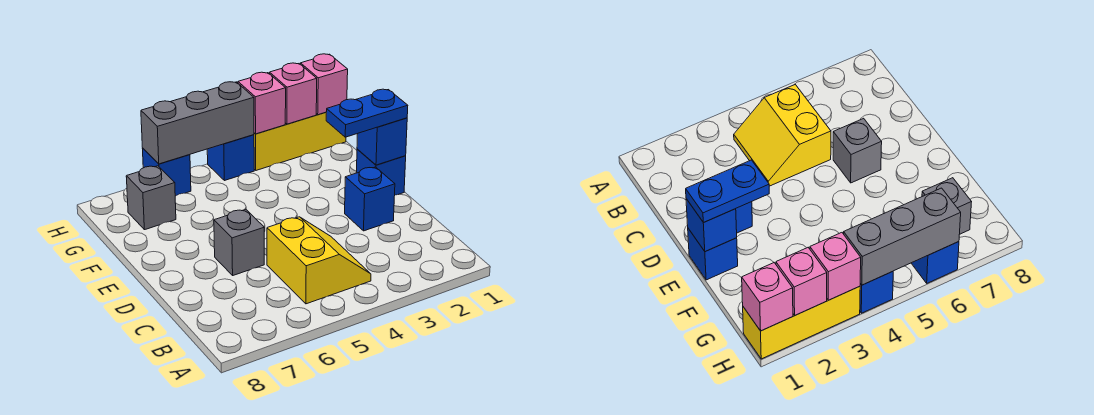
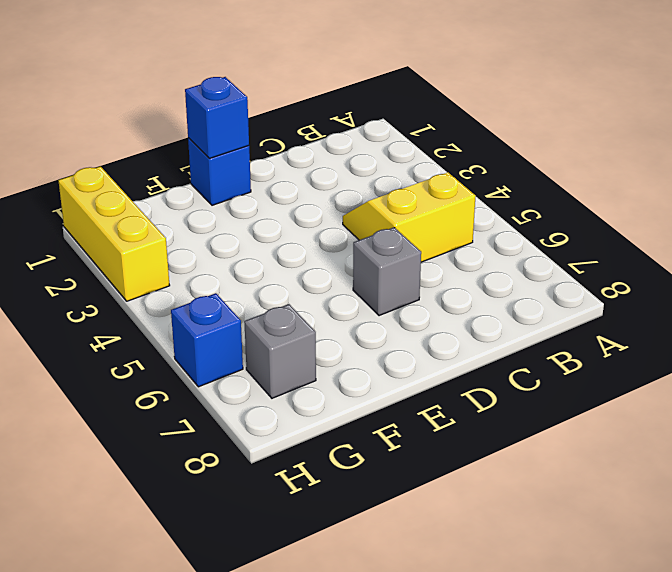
none -> blue brick D2 level 1
none -> blue brick H4 level 1
none -> pink brick H1 level 2

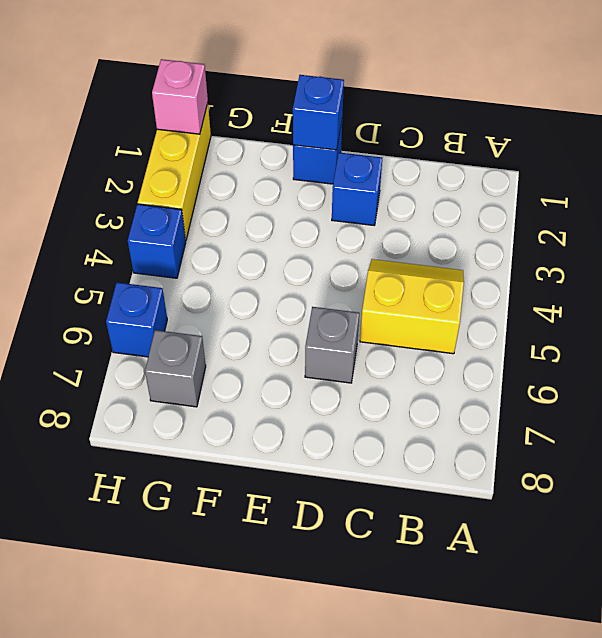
none -> pink brick H2 level 2
none -> pink brick H3 level 2
none -> grey brick H4:H6 level 2

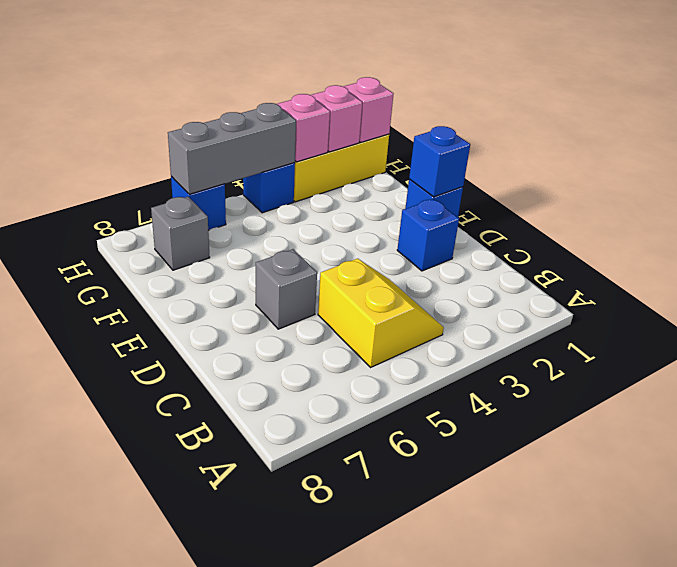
none -> blue plate E1:E2 level 3

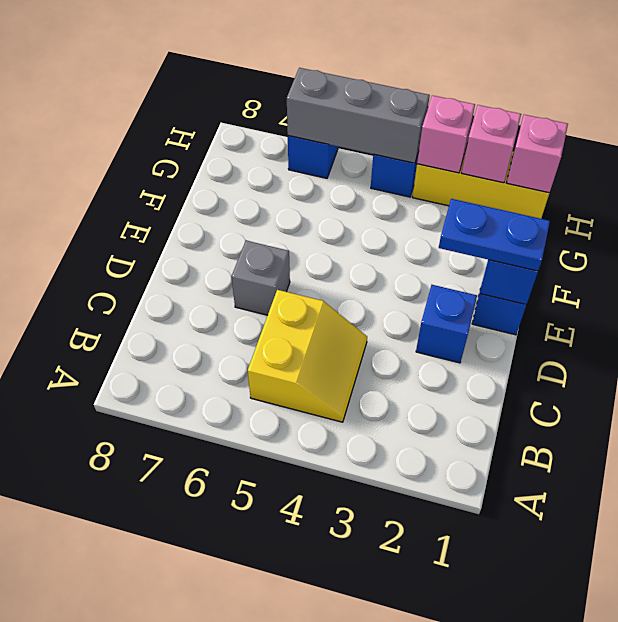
none -> grey brick G7 level 1

